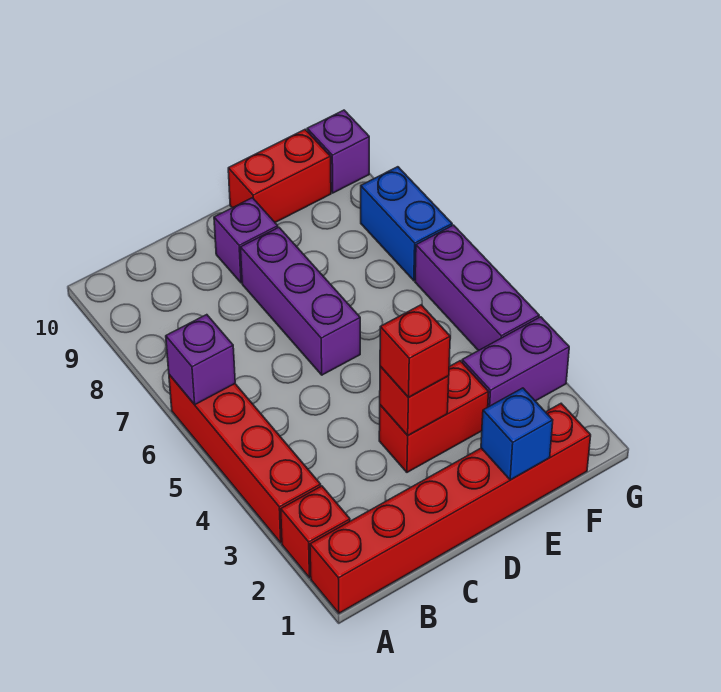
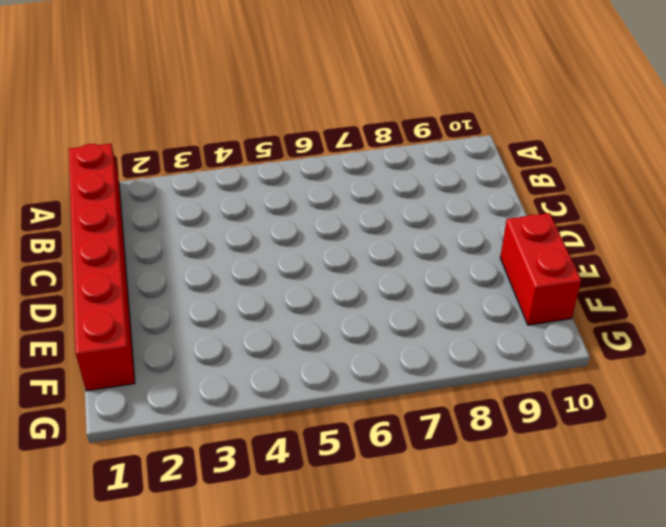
none -> red brick A2 level 1
none -> red brick A3:A6 level 1
none -> red brick D3:E3 level 1

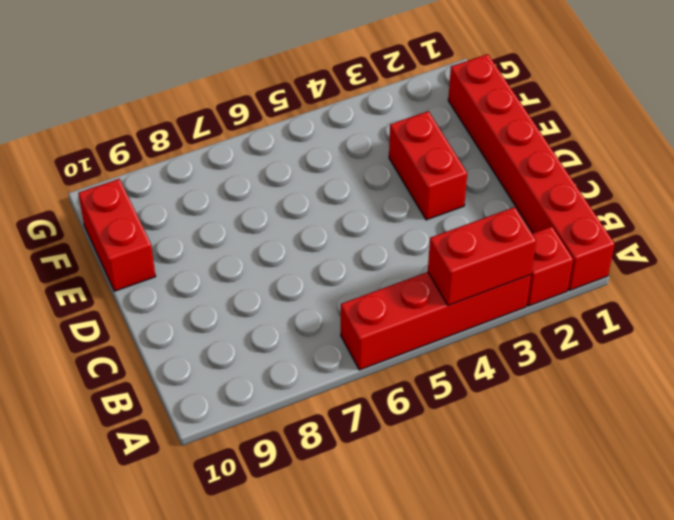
red brick A3:A4 level 2 -> none
none -> purple brick D6:D8 level 1
none -> purple brick D9 level 1
none -> purple brick F3:G3 level 1

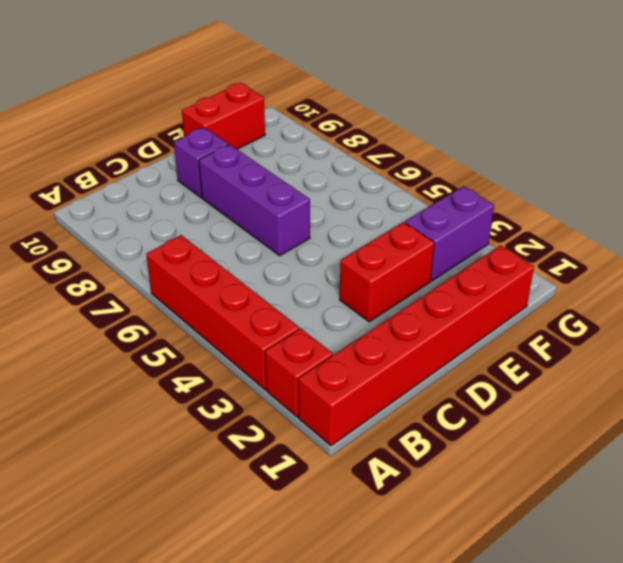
none -> purple brick G4:G6 level 1
none -> blue brick G7:G8 level 1
none -> purple brick G10 level 1

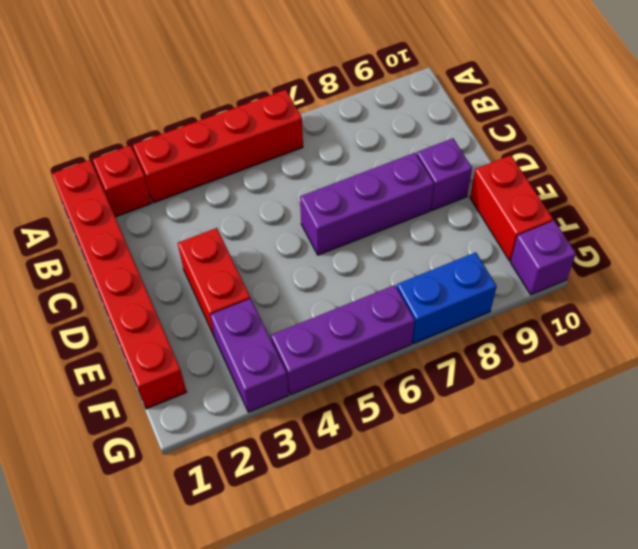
none -> purple brick A6 level 2
none -> red brick D3 level 2
none -> blue brick E1 level 2

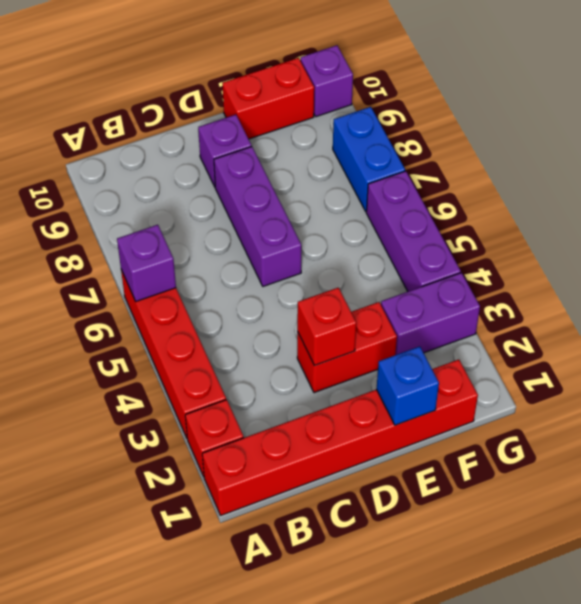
none -> red brick D3 level 3

